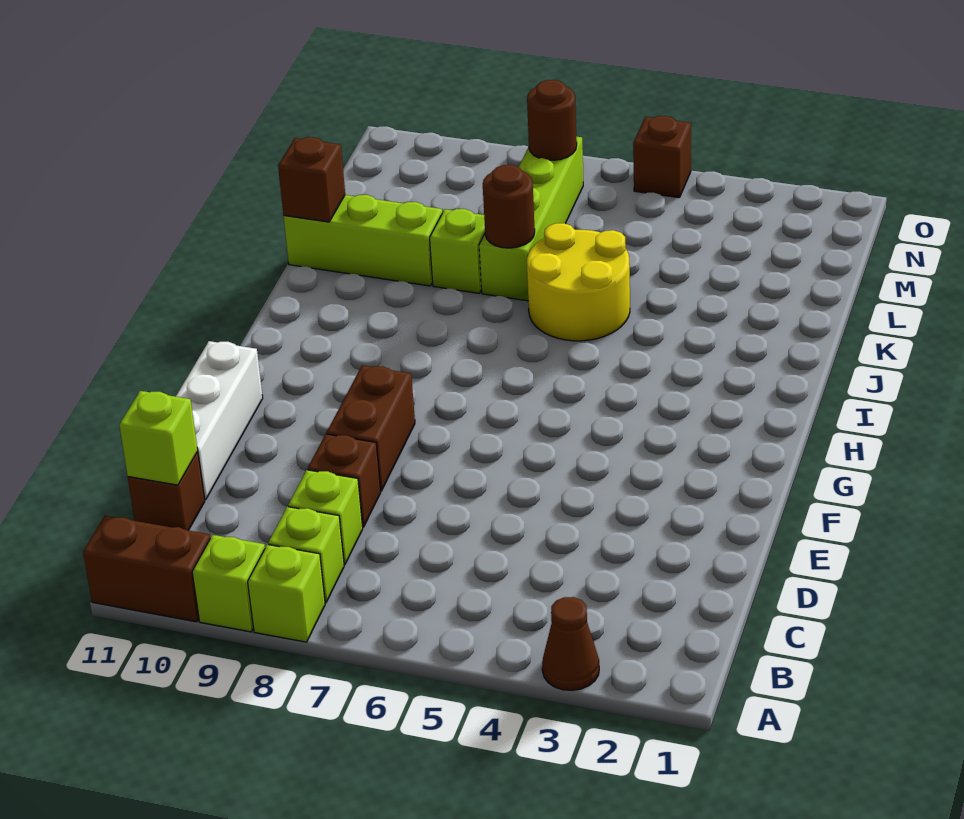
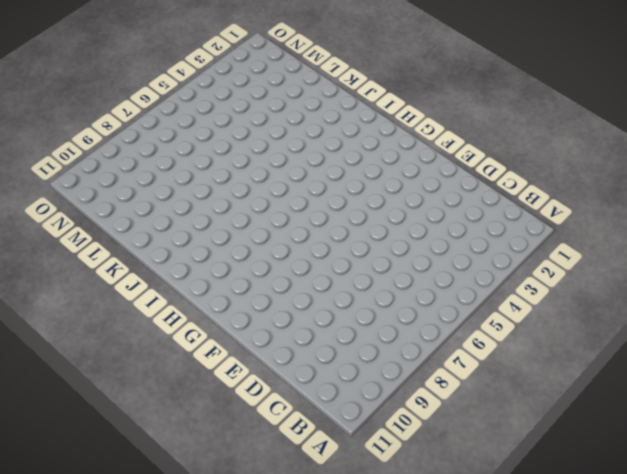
none -> brown cone A3 level 1
none -> lime brick A8 level 1
none -> lime brick A9 level 1

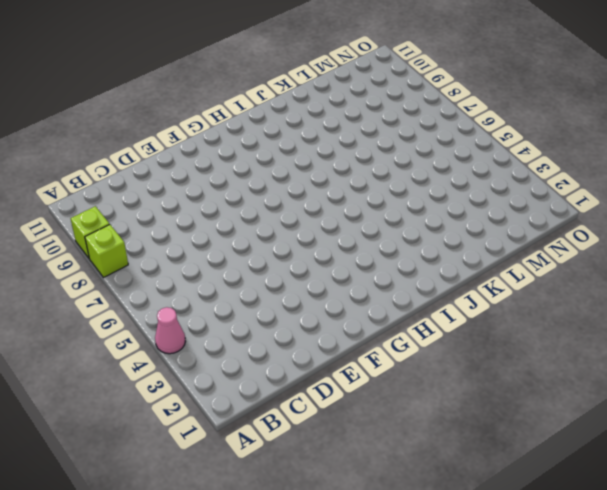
pink cone A4 level 1 -> none
none -> brown cone A3 level 1
none -> brown brick A10:A11 level 1
none -> lime brick B8 level 1

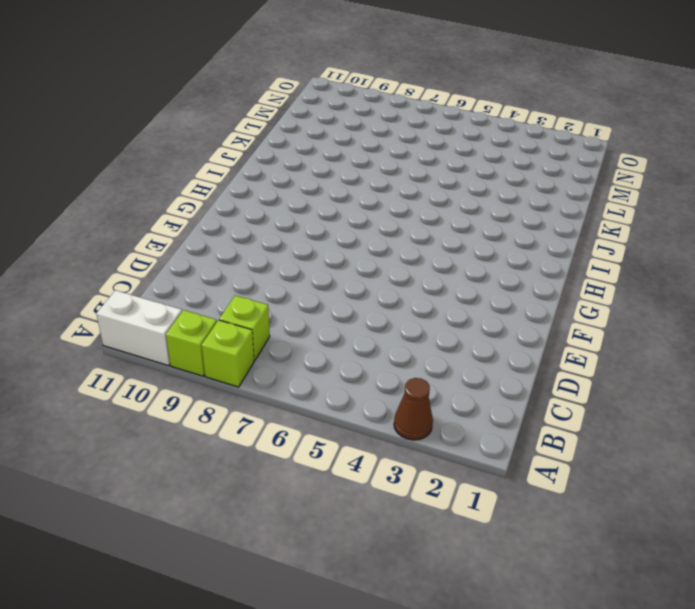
white brick A10:A11 level 1 -> brown brick A10:A11 level 1
none -> lime brick C8 level 1
none -> brown brick C11 level 1
none -> brown brick D8 level 1

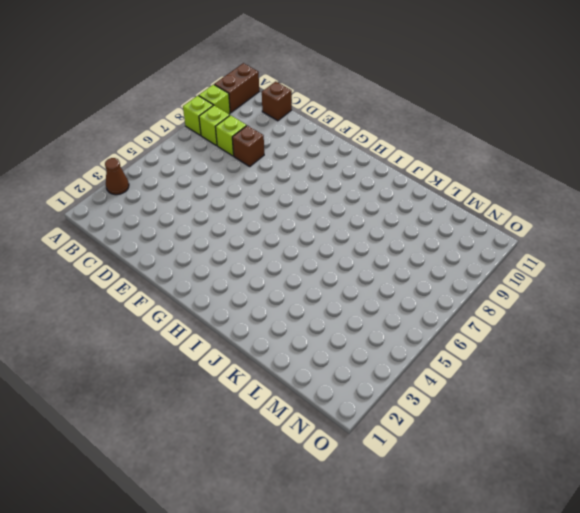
none -> white brick D11:F11 level 1
none -> brown brick E8:F8 level 1
none -> yellow round brick J5:K6 level 1

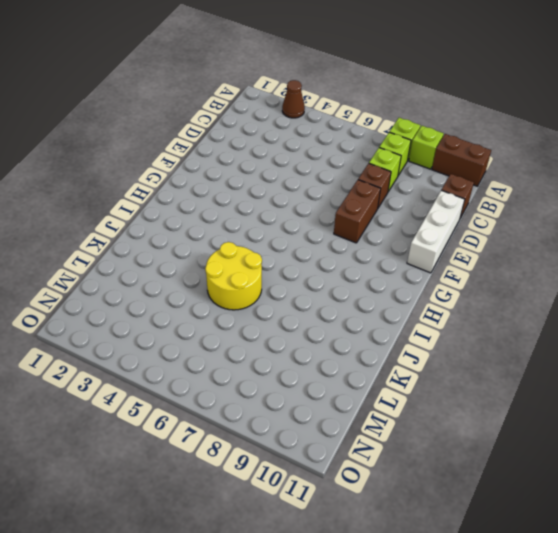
none -> lime brick K7:N7 level 1
none -> lime brick K8 level 1
none -> lime brick K9:K11 level 1

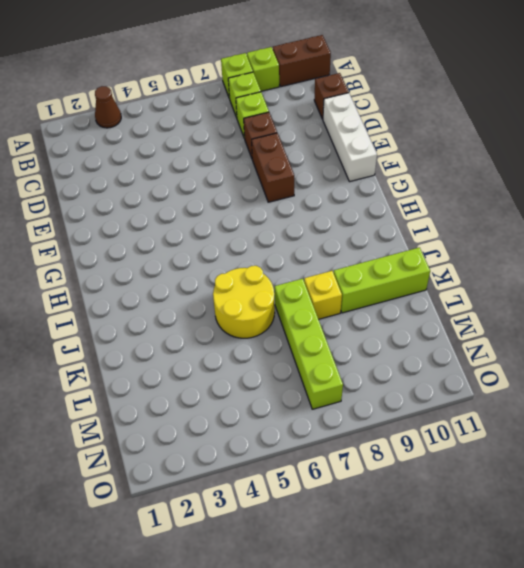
yellow brick K8 level 1 -> lime brick K8 level 1
none -> brown brick O5 level 1
none -> lime brick C11 level 2
none -> brown round brick K7 level 2

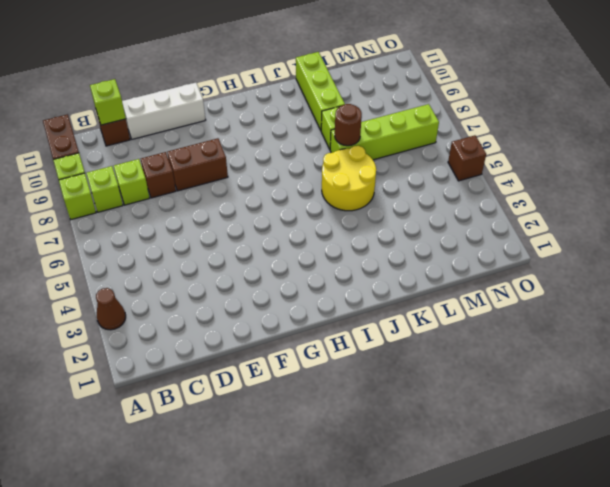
none -> brown brick K11 level 2
none -> brown round brick N7 level 2

